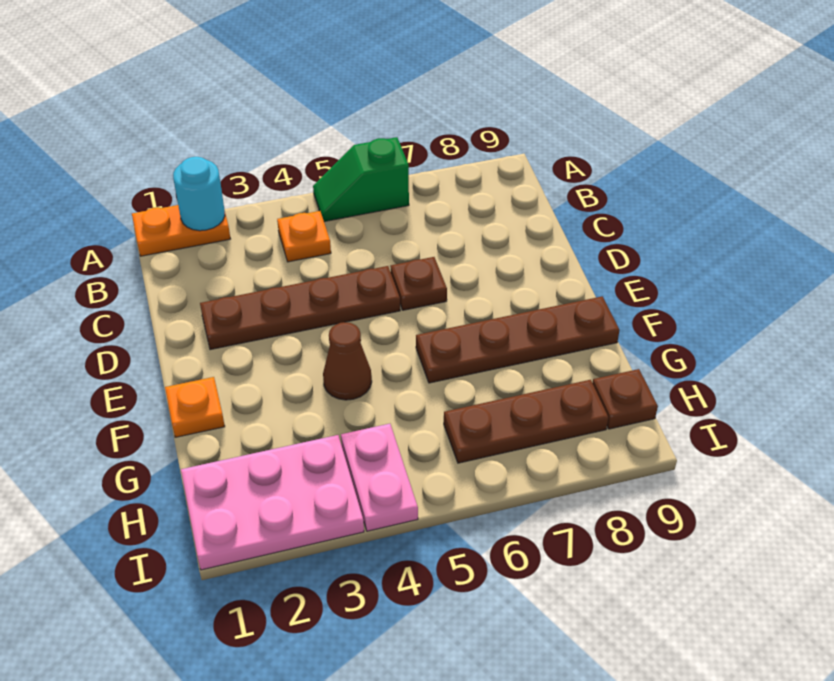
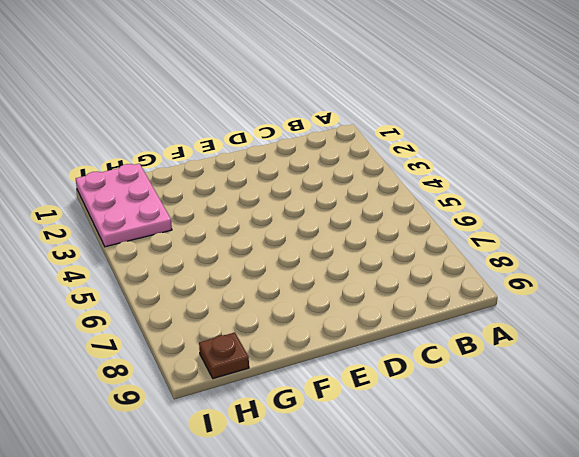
none -> orange plate A1:A2 level 1
none -> green slope A5:A6 level 1 top 6
none -> orange plate B4 level 1

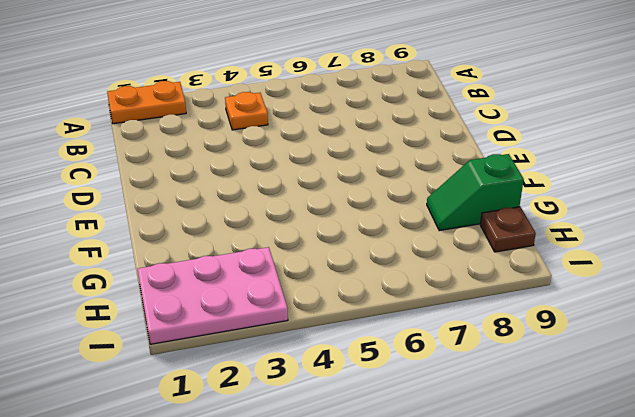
green slope G8:G9 level 1 top 9 -> green slope A5:A6 level 1 top 6
none -> brown plate D2:D5 level 1
none -> brown plate D6 level 1
none -> orange plate F1 level 1

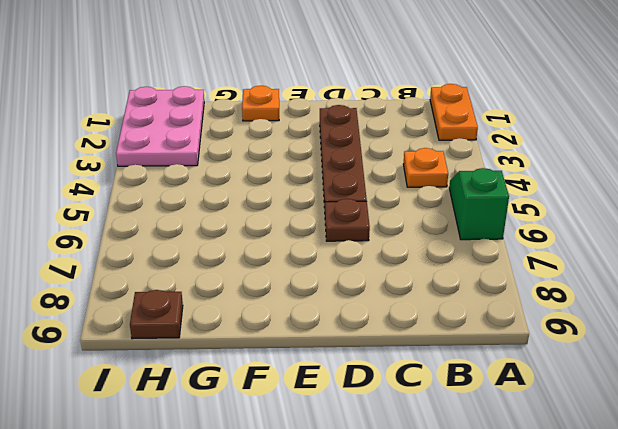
none -> brown cone F4 level 1
none -> brown plate F6:F9 level 1
none -> pink plate H4:I4 level 1

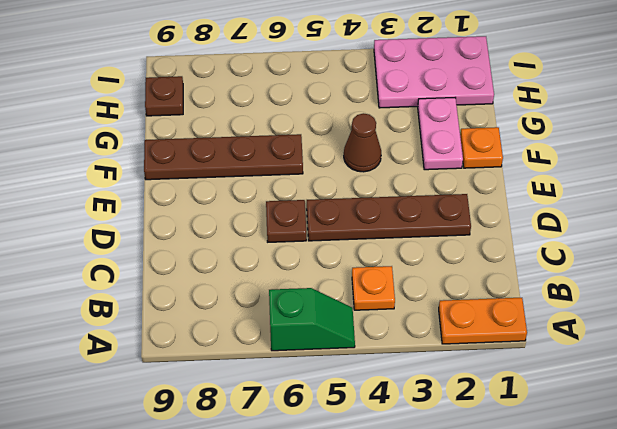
pink plate F2:G2 level 1 -> pink plate H4:I4 level 1
none -> brown plate H6:H8 level 1
none -> cyan round brick A2 level 2

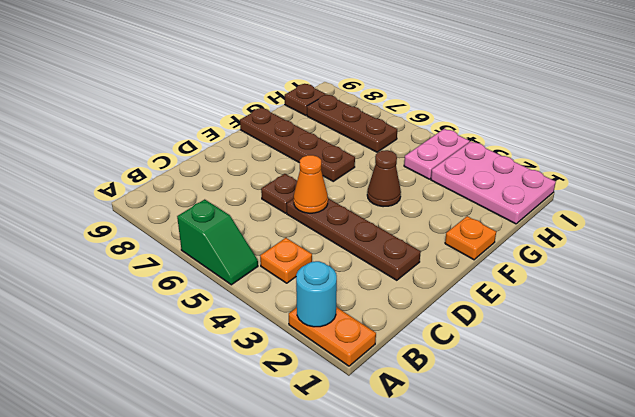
orange cone D5 level 2 -> none

